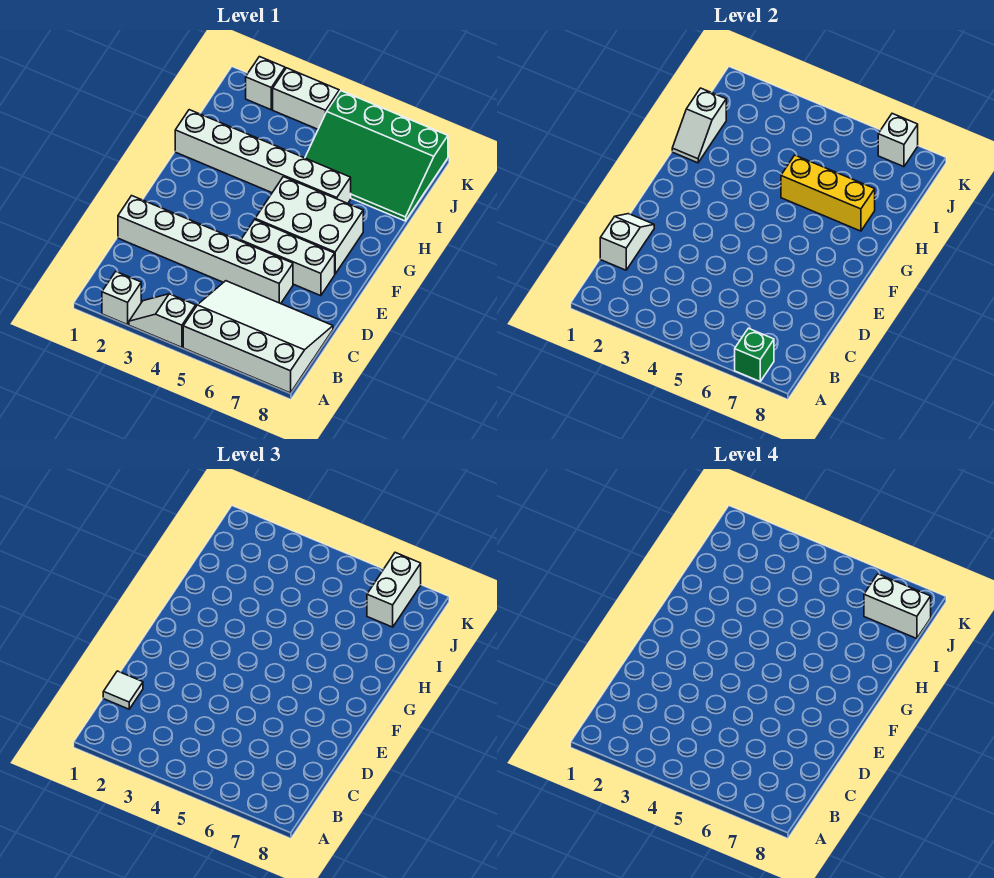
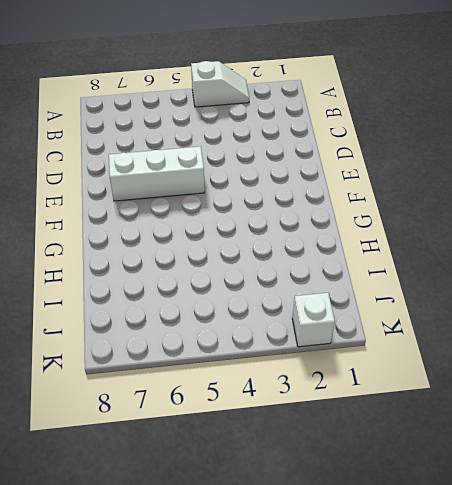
none -> white brick A2 level 1
none -> white slope A5:C8 level 1 top A
none -> white brick D1:D6 level 1

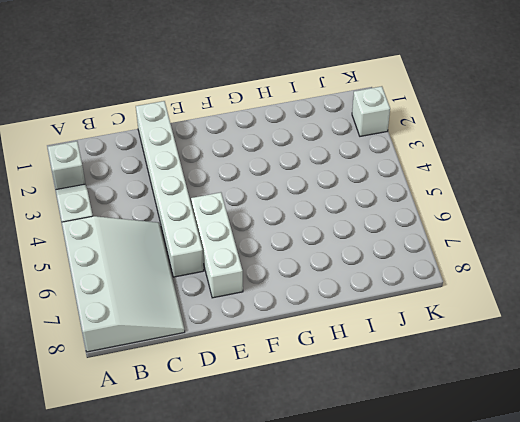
none -> white brick F5:G7 level 1
none -> white brick H1:H6 level 1
none -> green slope I5:K8 level 1 top K

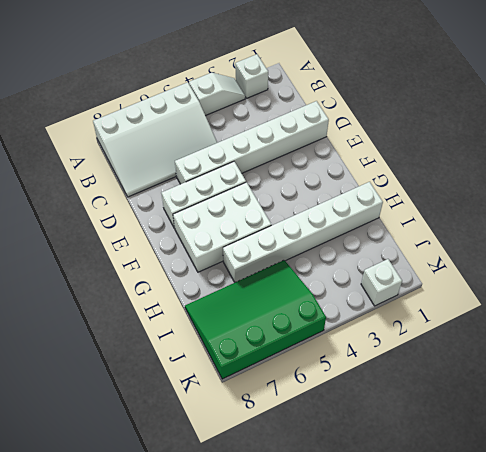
none -> white brick K3:K4 level 1
none -> green brick A7 level 2
none -> white slope C1:D1 level 2 top C

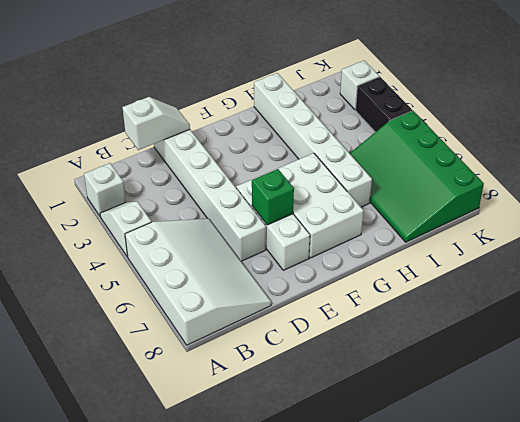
green brick E6 level 2 -> green brick A7 level 2
black brick K3:K4 level 1 -> white brick K3:K4 level 1
none -> white slope H1:I1 level 2 top I
none -> yellow brick H5:H7 level 2
none -> white brick K7 level 2

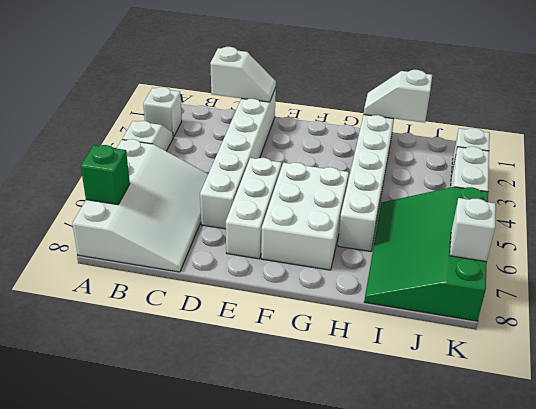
none -> yellow brick H5:H7 level 2
none -> white tile C1 level 3
none -> white brick J7:K7 level 3

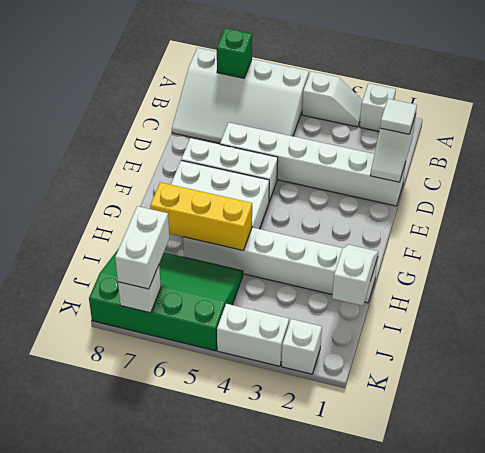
none -> white brick J7:J8 level 4

